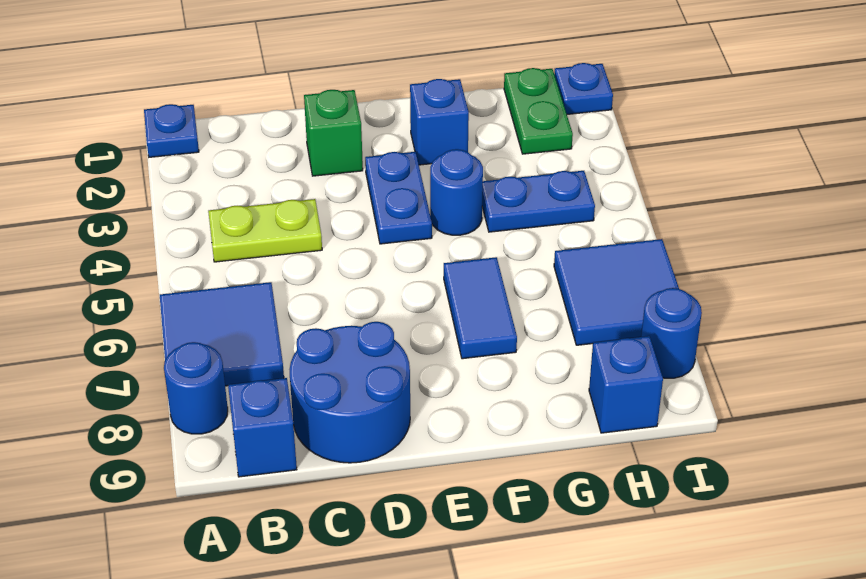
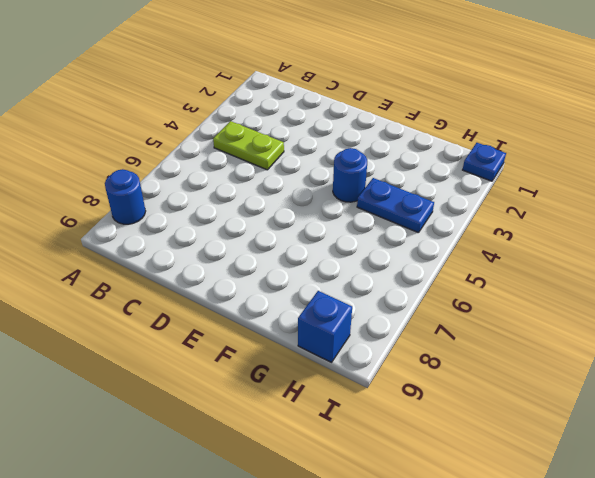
none -> blue plate A1 level 1
none -> blue tile A6:B7 level 1
none -> blue brick B9 level 1

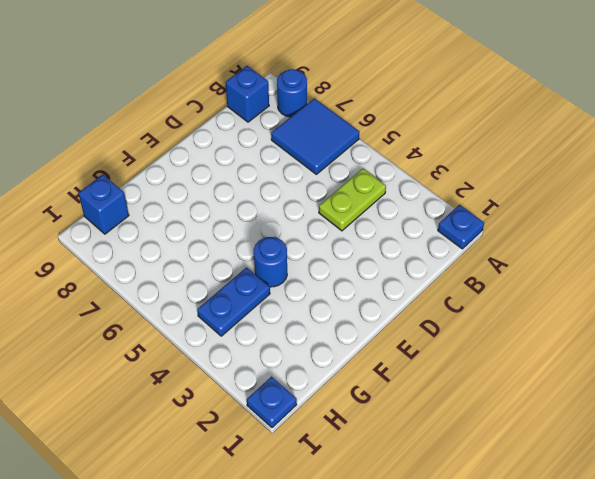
none -> blue round brick C8:D9 level 1
none -> green brick D2 level 1
none -> blue plate E3:E4 level 1

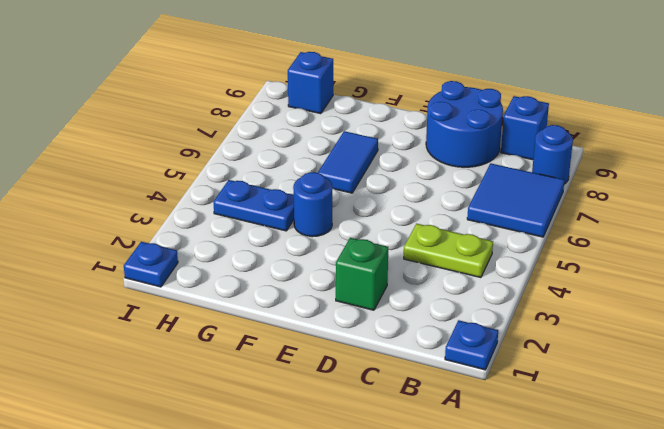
none -> blue plate E3:E4 level 1
none -> blue brick F2 level 1
none -> green plate H1:H2 level 1

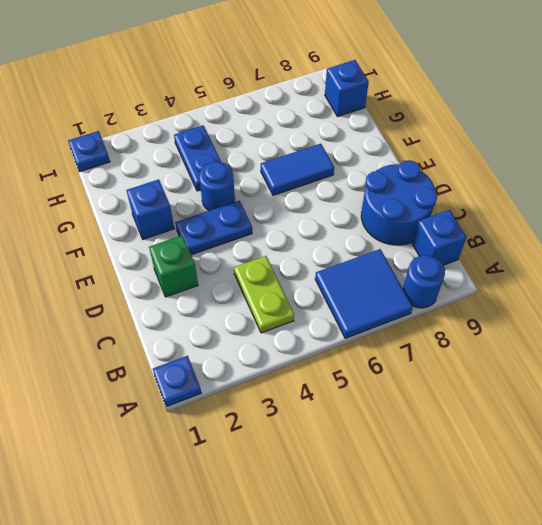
none -> green plate H1:H2 level 1
none -> blue tile H6:I7 level 1
none -> blue round brick I8 level 1

